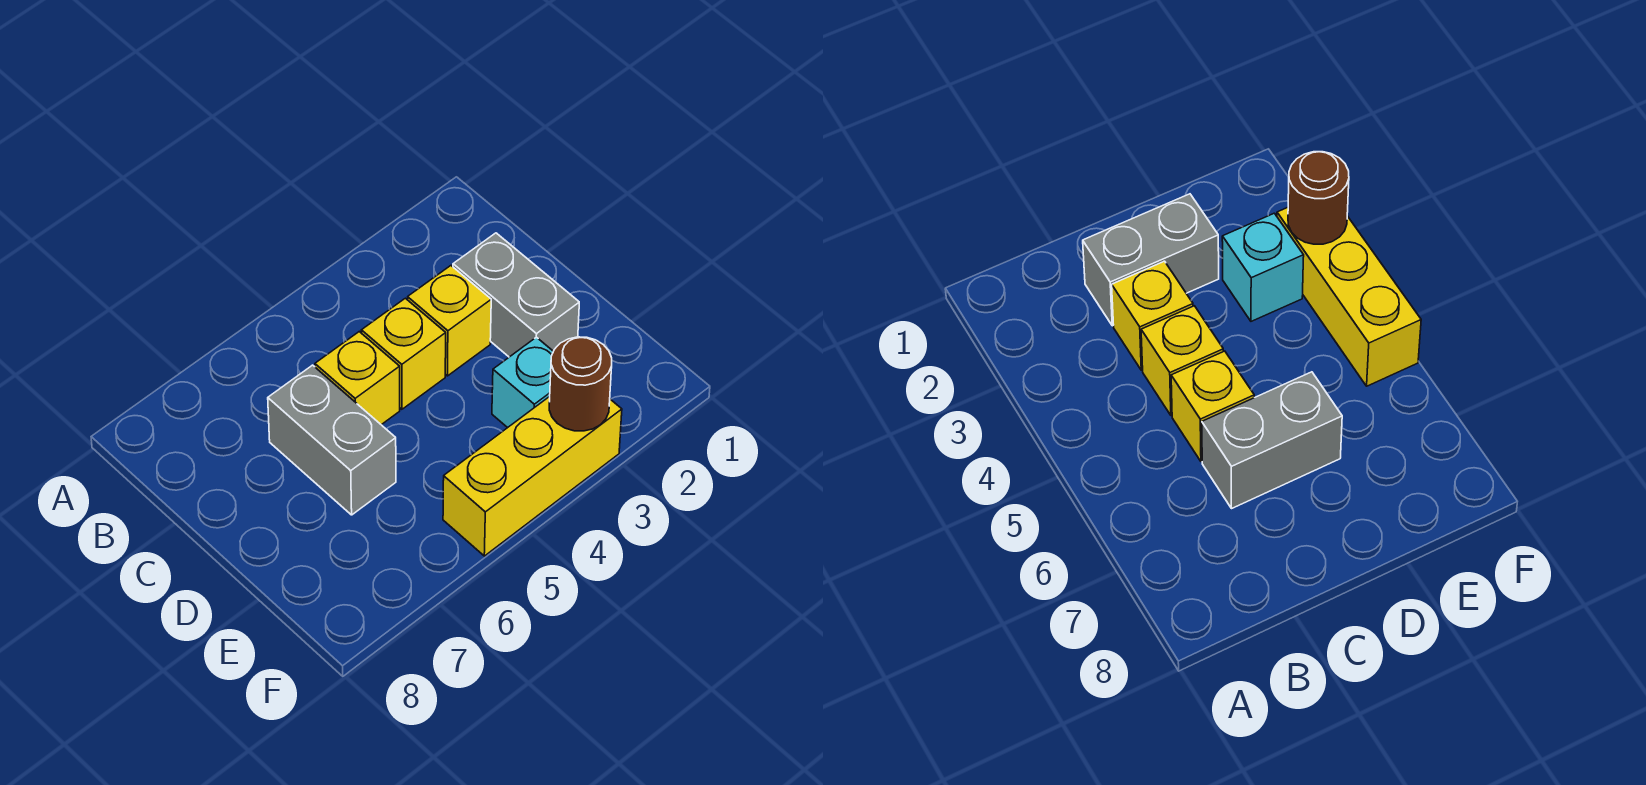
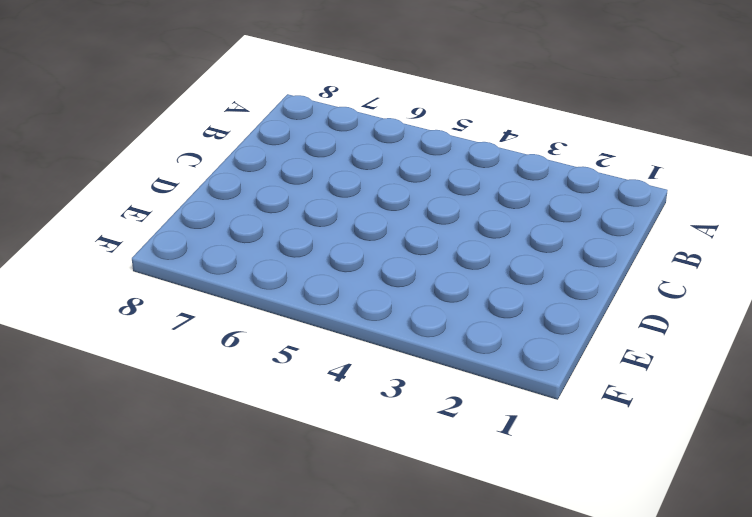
none -> grey brick C2:D2 level 1
none -> yellow brick C3 level 1

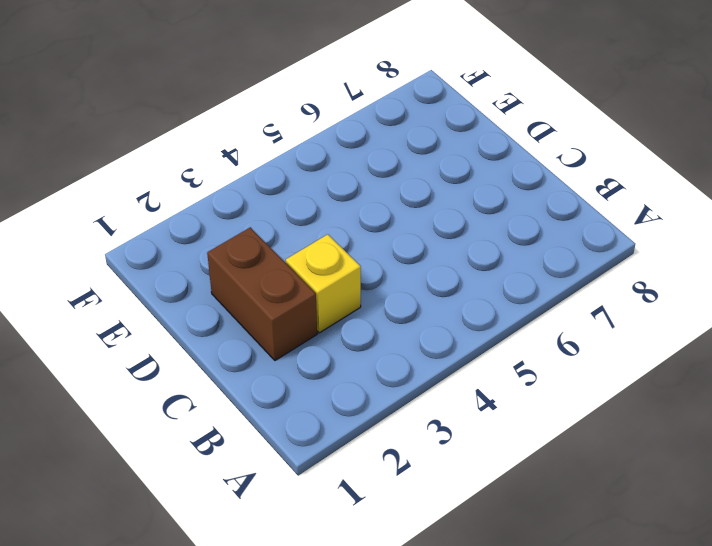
brown brick C2:D2 level 1 -> grey brick C2:D2 level 1
none -> yellow brick C4 level 1
none -> yellow brick C5 level 1

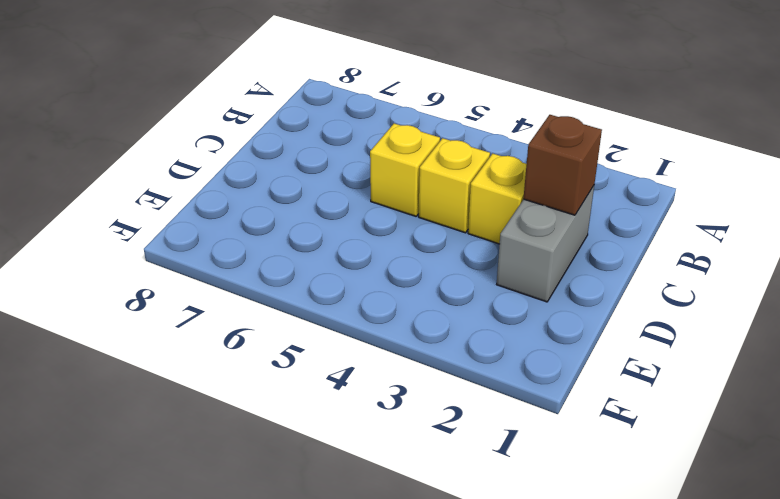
brown brick C2 level 2 -> none
none -> grey brick C6:D6 level 1
none -> cyan brick E3 level 1

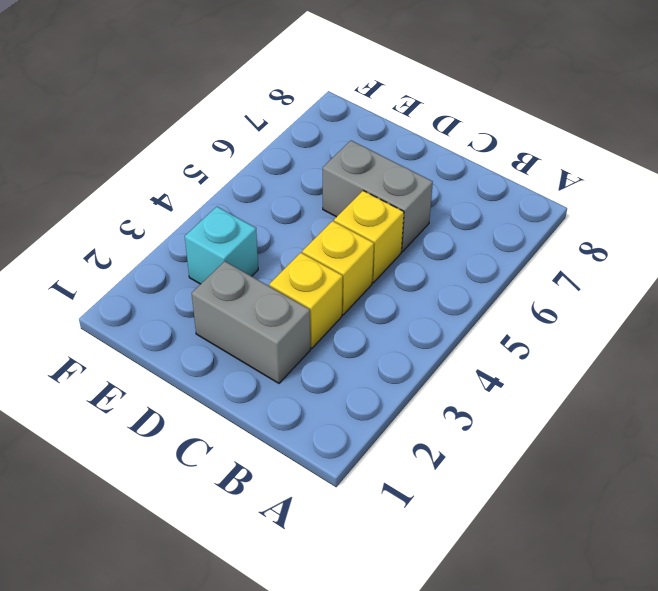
none -> yellow brick F3:F5 level 1
none -> brown round brick F3 level 2

